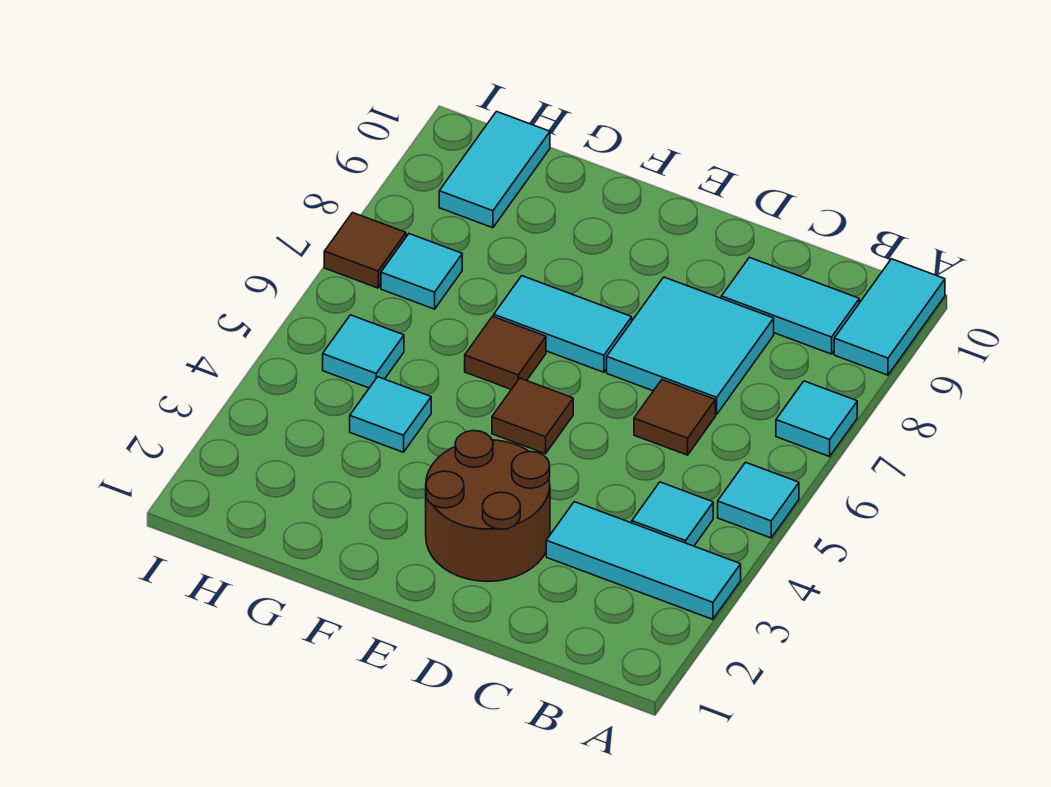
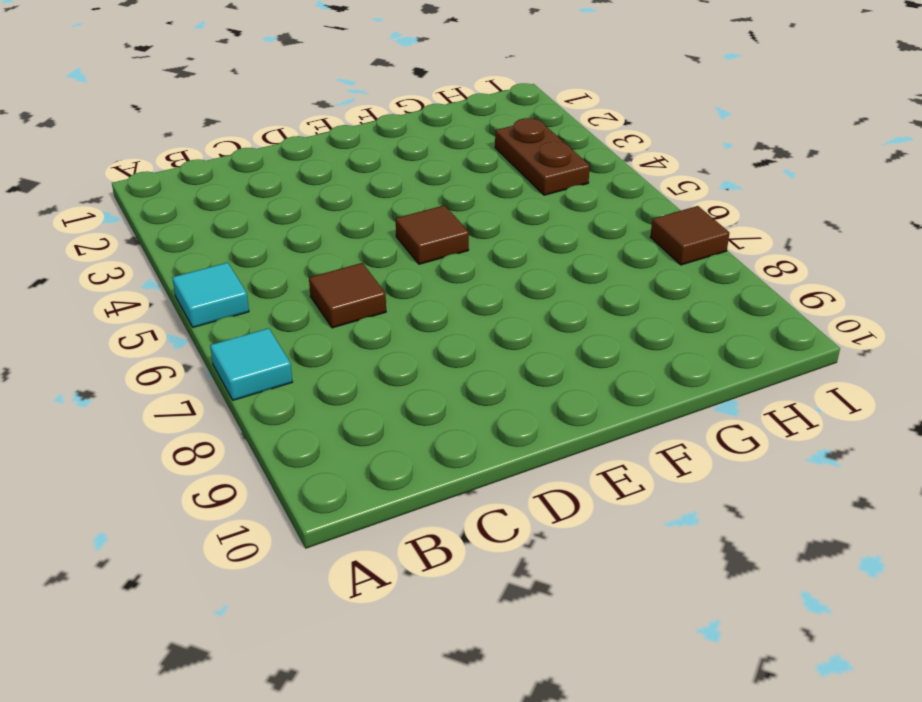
brown plate H3:H4 level 1 -> none
none -> cyan tile A3:C3 level 1
none -> cyan tile A9:A10 level 1
none -> cyan tile B4 level 1

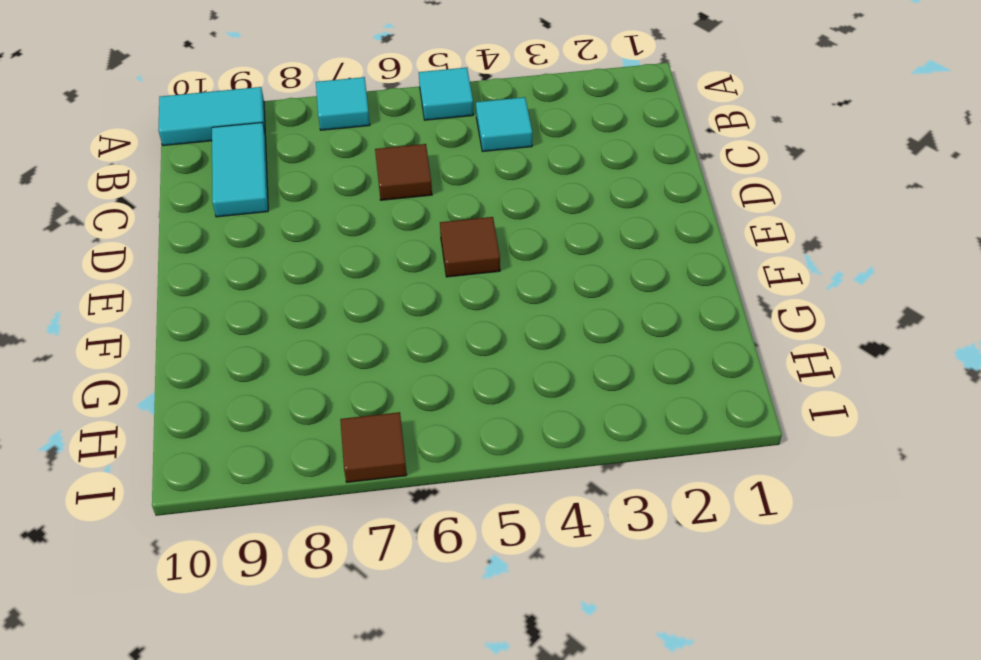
none -> cyan tile A3:C3 level 1
none -> cyan tile C7:D8 level 1
none -> brown round brick D2:E3 level 1

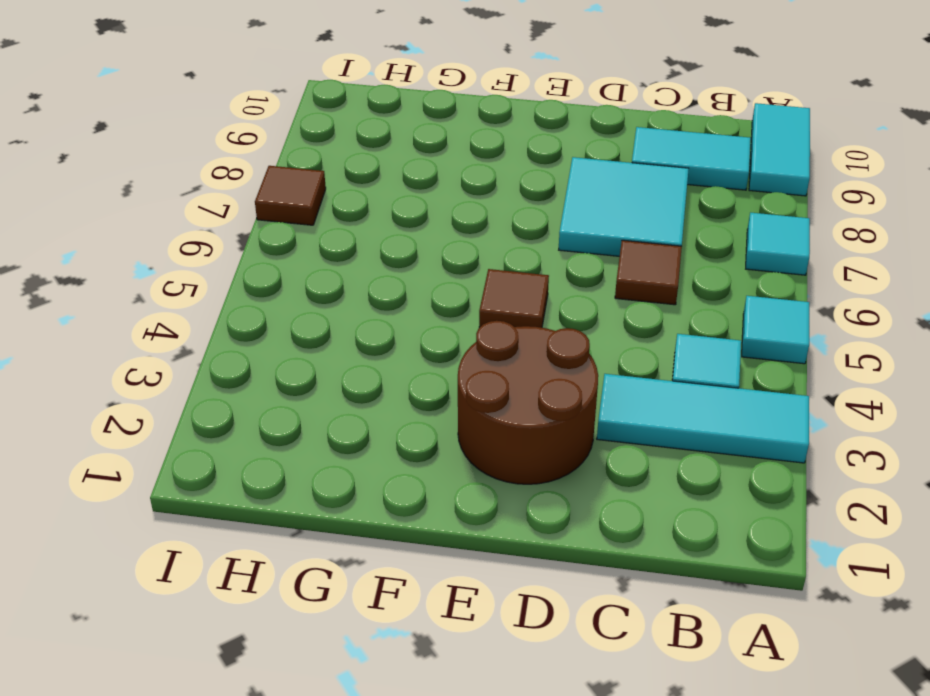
none -> cyan tile E7:F7 level 1
none -> brown tile F6 level 1
none -> cyan tile G4 level 1

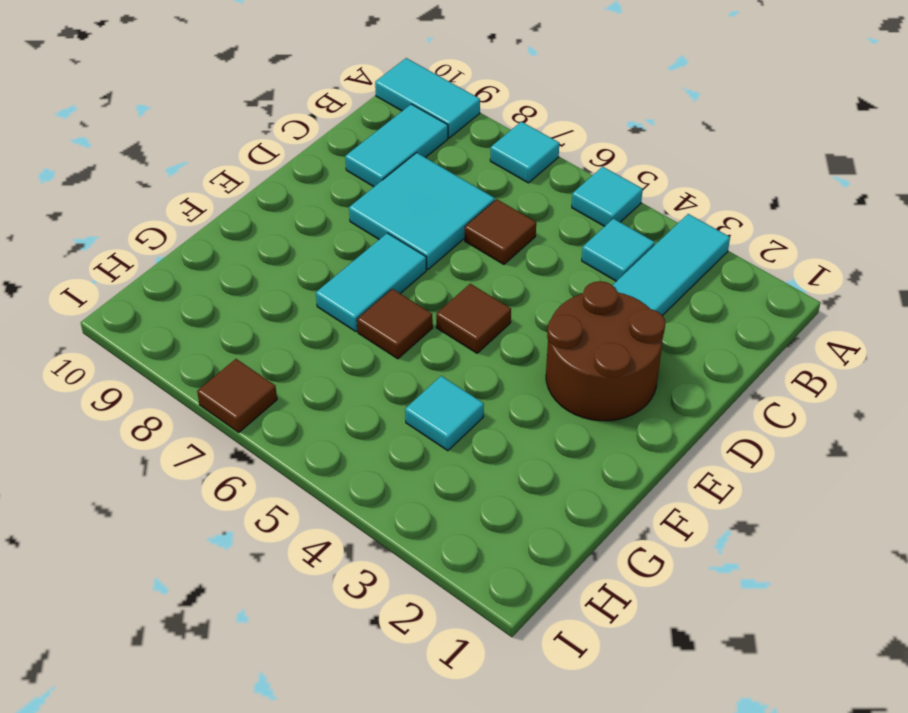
none -> cyan tile H5 level 1
none -> cyan tile H7 level 1
none -> cyan tile H9:H10 level 1

